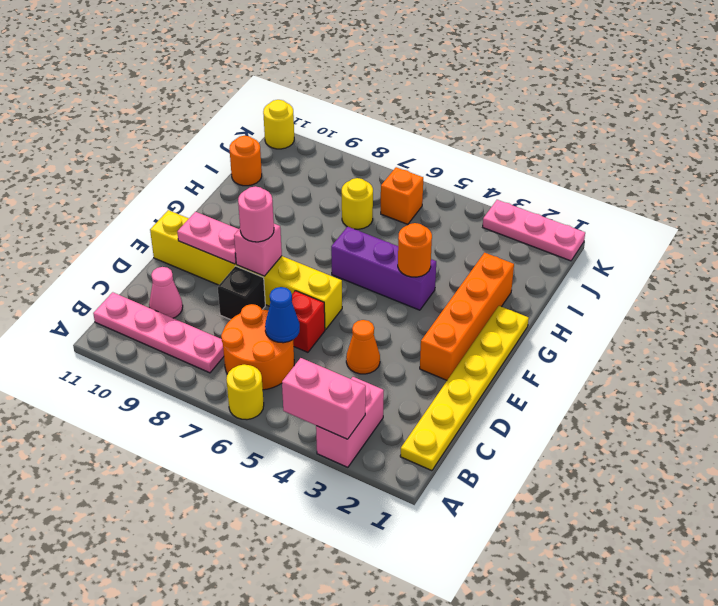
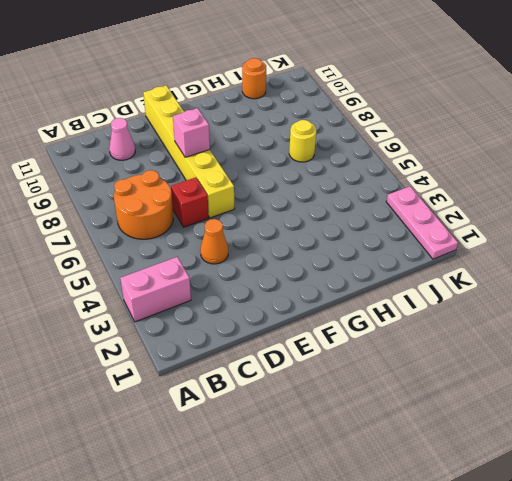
none -> yellow round brick A6 level 1
none -> yellow plate B1:G1 level 1
none -> pink plate B8:B11 level 1

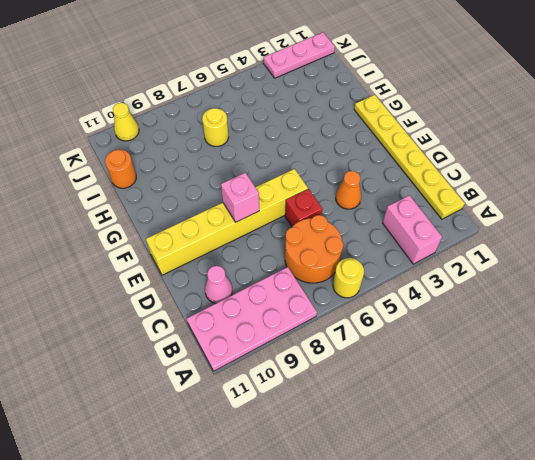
pink plate A8:B11 level 1 -> pink plate B8:B11 level 1
yellow cone K10 level 1 -> none
none -> black brick D8 level 1
none -> orange brick E2:H2 level 1
none -> purple brick G4:G6 level 1

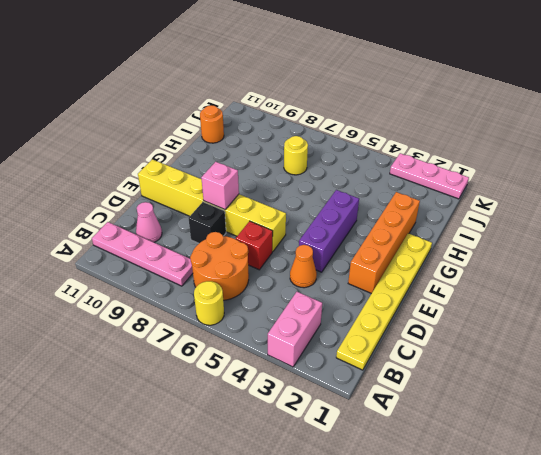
purple brick E4:G4 level 1 -> purple brick G4:G6 level 1
none -> orange brick J6 level 1
none -> yellow round brick K11 level 1
none -> pink brick A3:A4 level 2

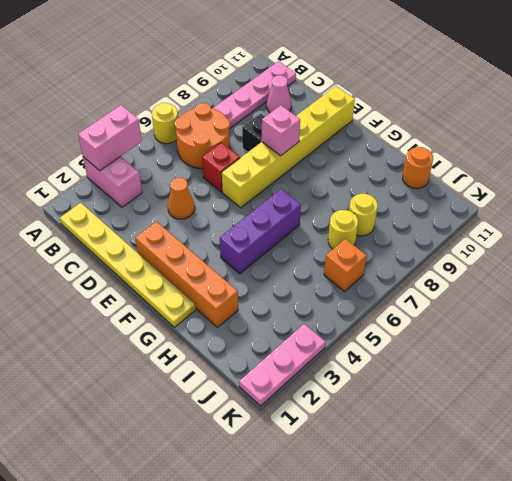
yellow round brick I8 level 1 -> yellow round brick K11 level 1
none -> blue cone C6 level 2
none -> pink plate E9:E10 level 2
none -> orange round brick G4 level 2

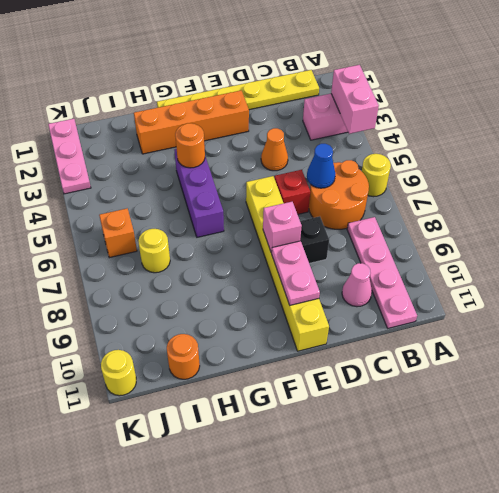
none -> pink round brick E8 level 3

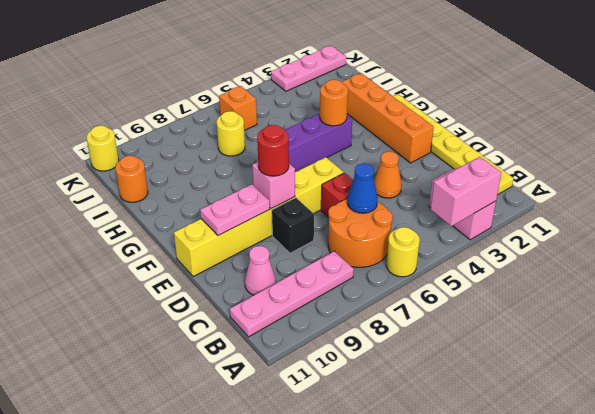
red round brick E8 level 3 -> pink round brick E8 level 3

